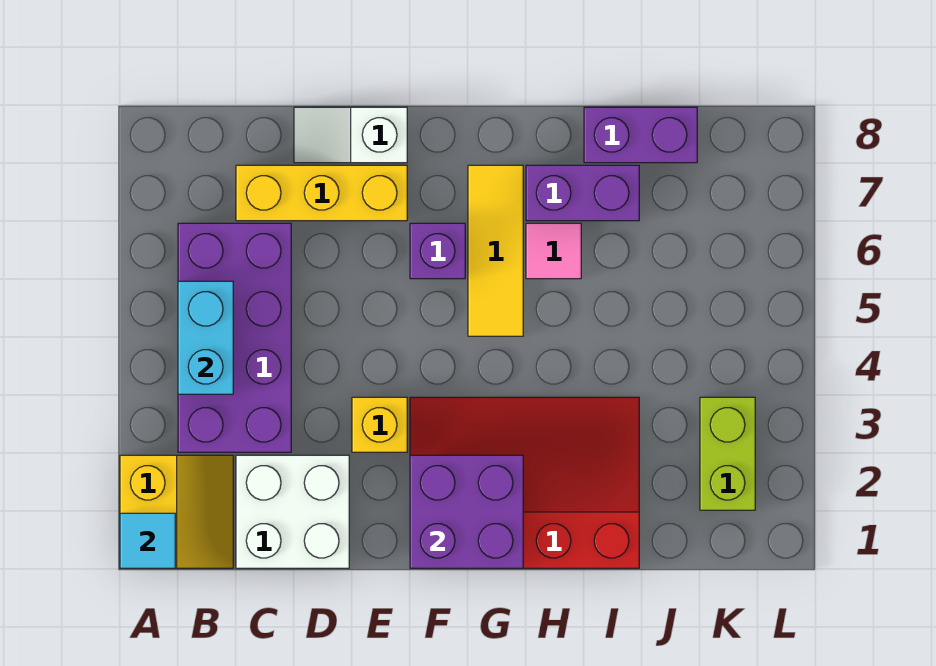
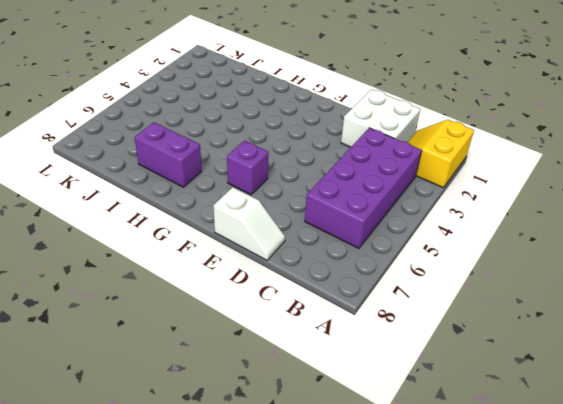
none -> yellow brick C7:E7 level 1
none -> yellow brick E3 level 1
none -> red slope F1:I3 level 1 top 1

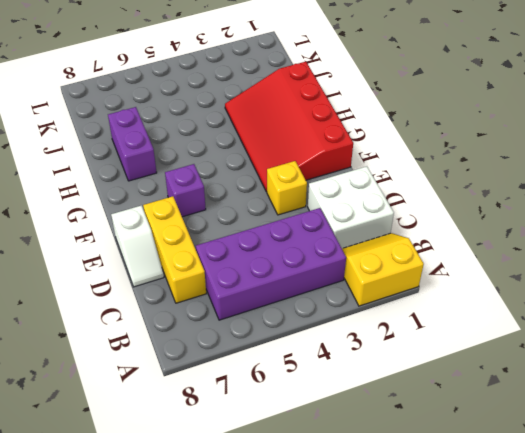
none -> yellow tile G5:G7 level 1
none -> pink tile H6 level 1
none -> purple brick I8:J8 level 1

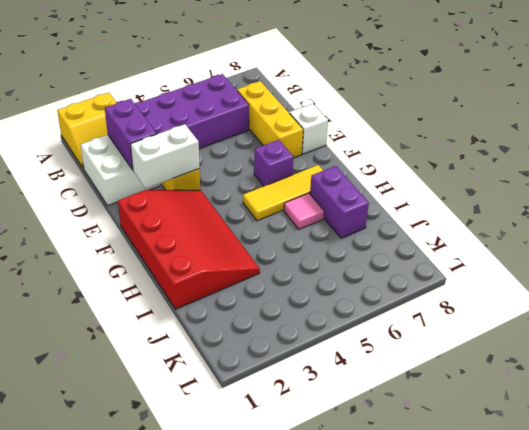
purple brick C2:D2 level 2 -> purple brick I8:J8 level 1
white brick E2:E3 level 2 -> none
none -> lime brick K2:K3 level 1
none -> cyan tile A1 level 2
none -> cyan brick B4:B5 level 2

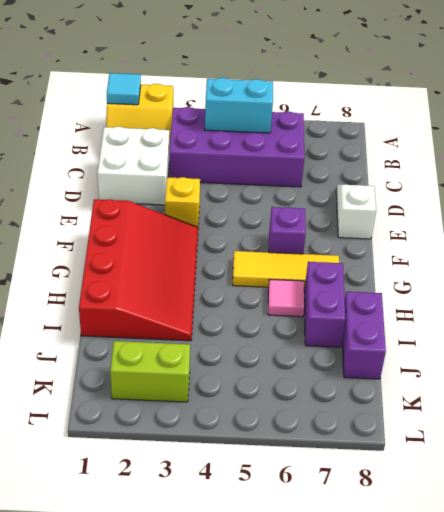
none -> yellow brick C7:E7 level 1
none -> purple brick F1:G2 level 2

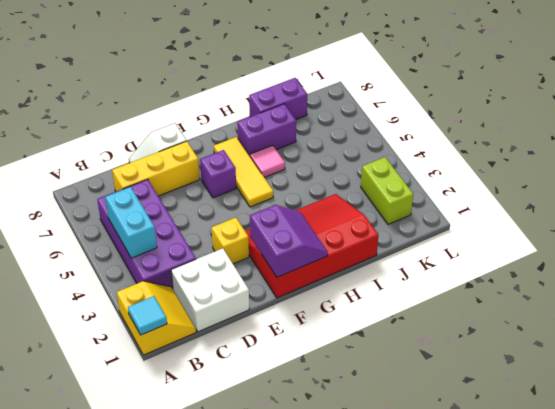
purple slope F1:G2 level 2 top F -> purple brick F1:G2 level 2

